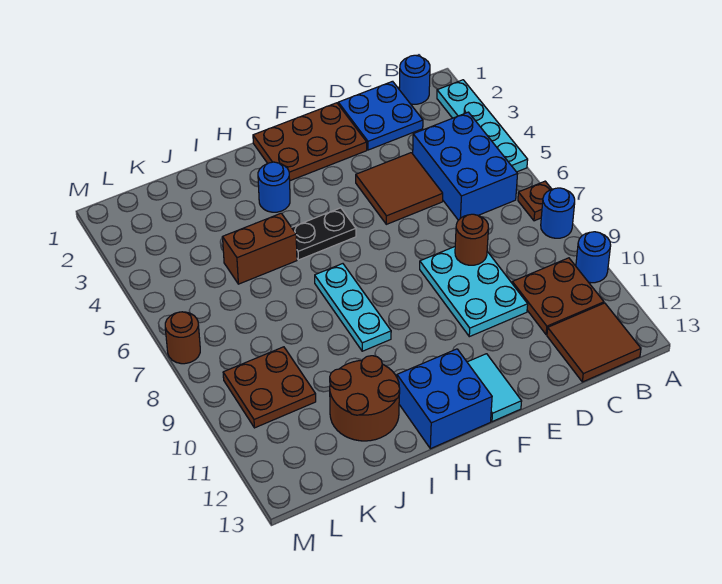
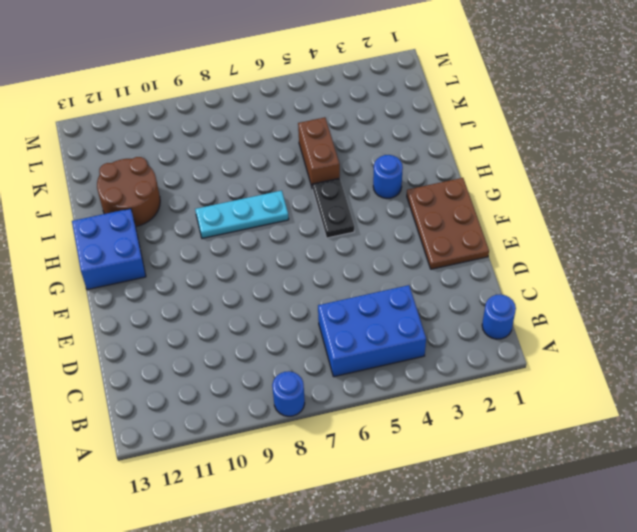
none -> cyan plate A2:A5 level 1
none -> brown plate A7 level 1
none -> blue round brick A10 level 1

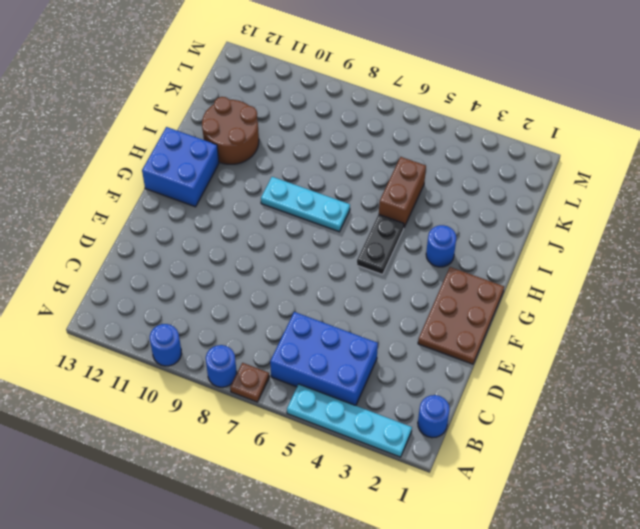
none -> brown plate B10:C11 level 1
none -> brown tile B12:C13 level 1
none -> blue plate C1:D2 level 1

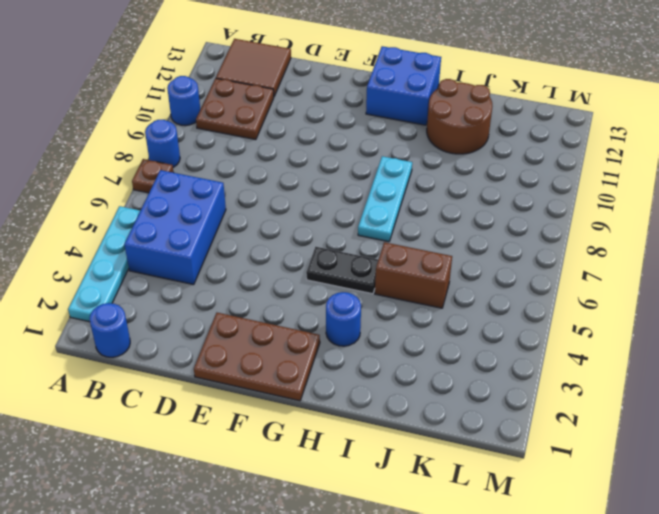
none -> blue plate C1:D2 level 1
none -> brown tile D4:E5 level 1
none -> cyan plate D8:E10 level 1

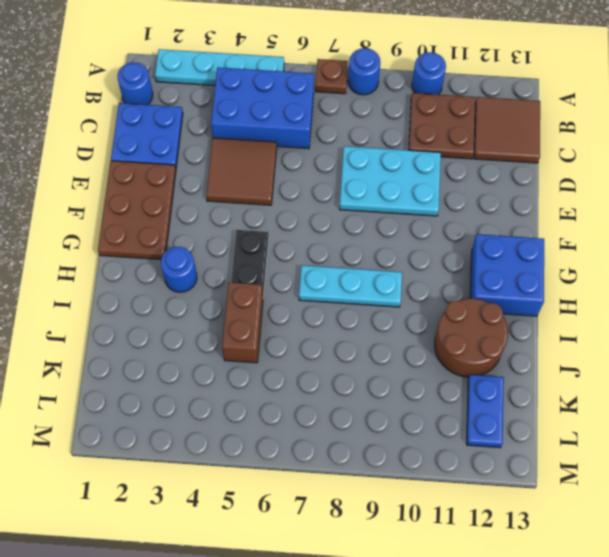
blue plate K12:L12 level 1 -> none
none -> cyan tile F12:F13 level 1
none -> brown plate K9:L10 level 1
none -> brown round brick M7 level 1

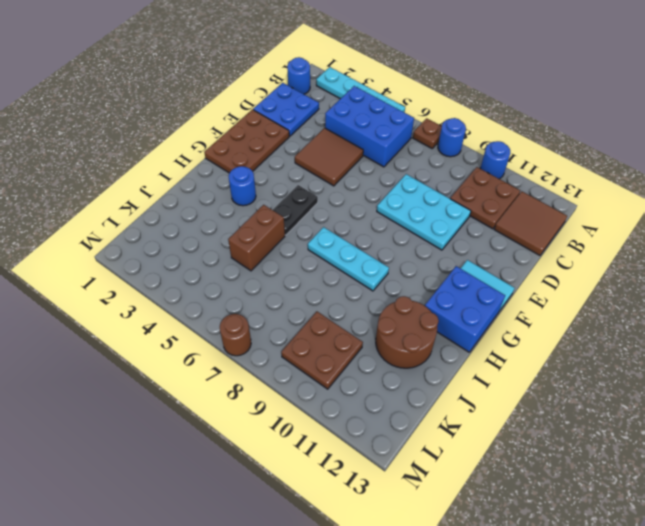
none -> brown round brick D8 level 2

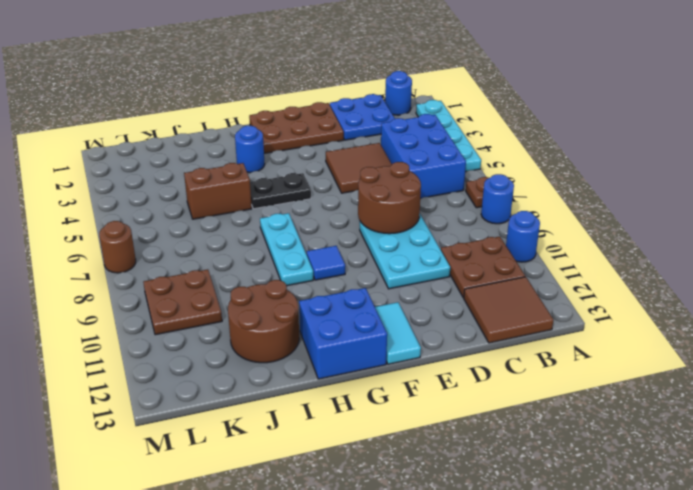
brown round brick D7:E8 level 2 -> brown round brick D8 level 2
blue tile G9 level 1 -> none

